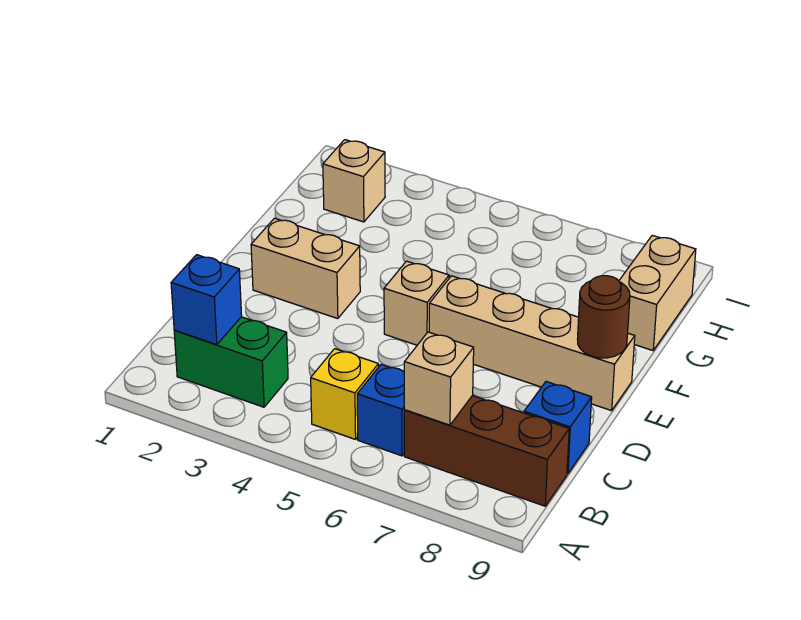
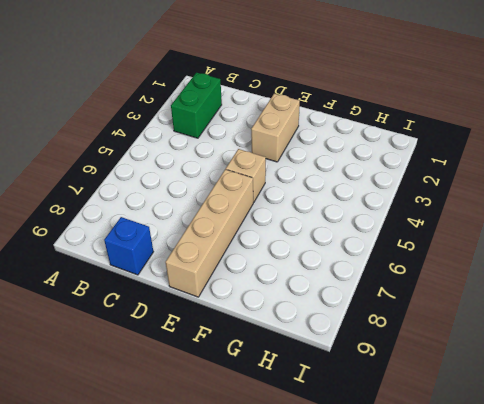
none -> yellow brick B5 level 1
none -> blue brick B6 level 1
none -> brown brick B7:B9 level 1

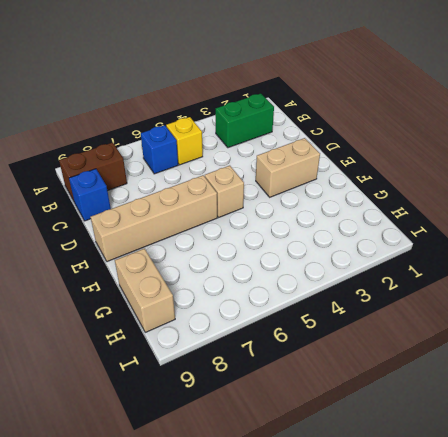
brown brick B8:B9 level 1 -> brown brick B7:B9 level 1
none -> tan brick H2 level 1
none -> blue brick B2 level 2
none -> tan brick B7 level 2

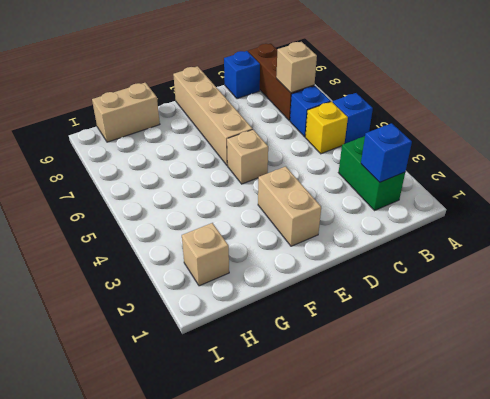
blue brick A5 level 1 -> none
none -> brown round brick E9 level 2

